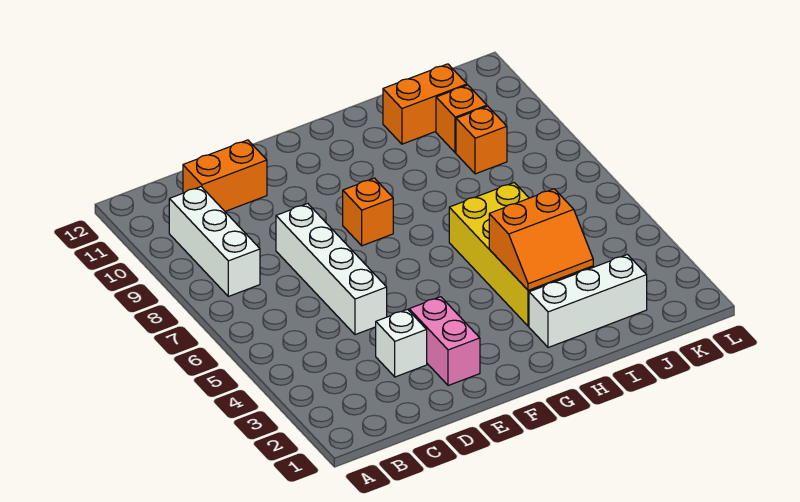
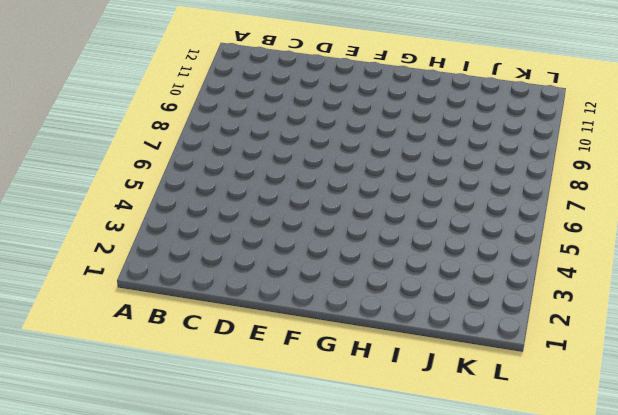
none -> white brick B8:B10 level 1
none -> orange brick C11:D11 level 1
none -> white brick D3 level 1

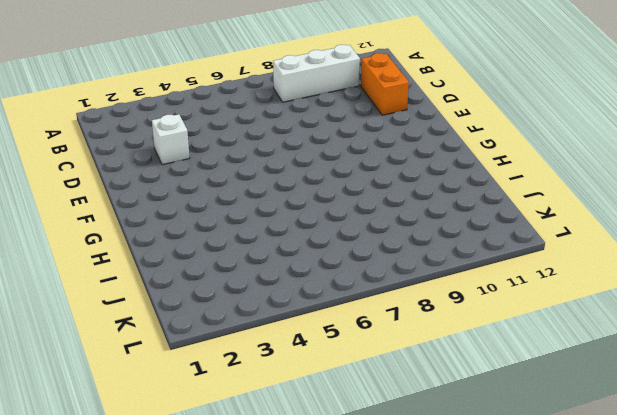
none -> white brick D5:D8 level 1
none -> pink brick E2:E3 level 1
none -> orange brick F8 level 1

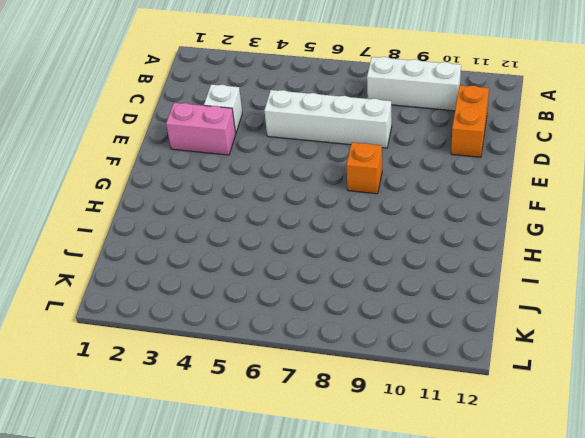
none -> white brick H2:J2 level 1
none -> yellow brick H3:I6 level 1
none -> orange brick I11:J11 level 1

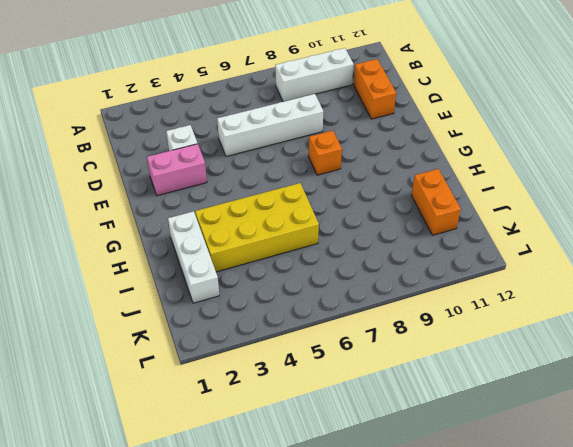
none -> orange brick J9 level 1
none -> orange brick J10 level 1
none -> orange slope H3:I4 level 2 top 4

